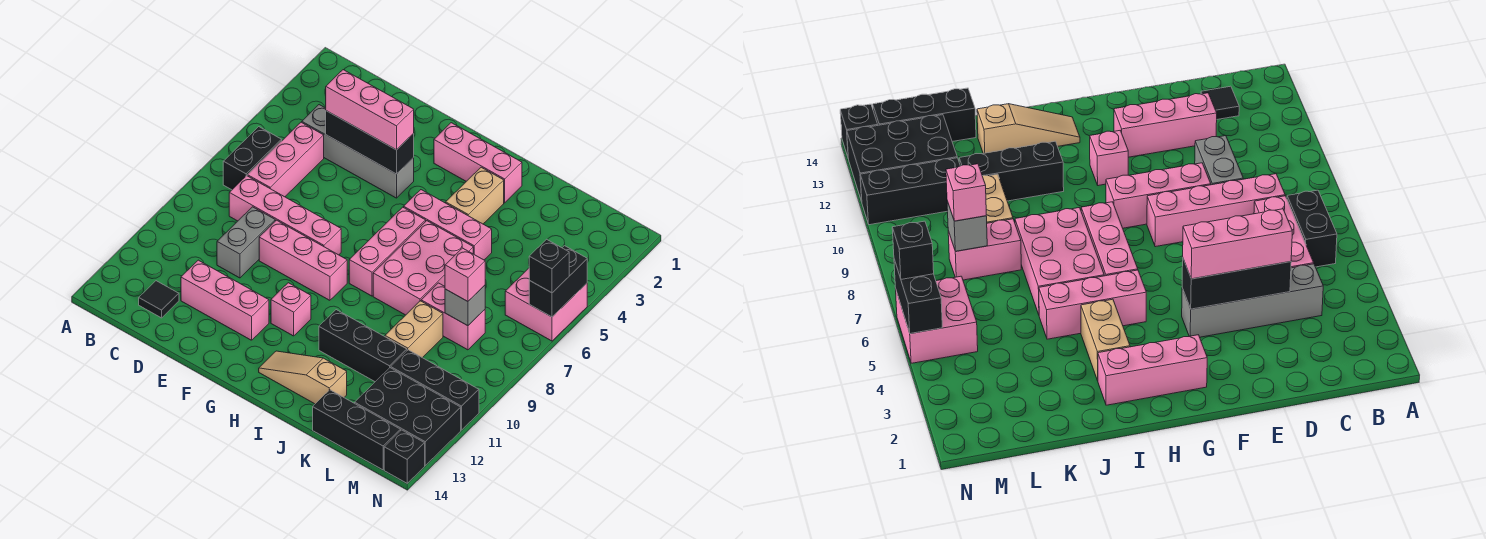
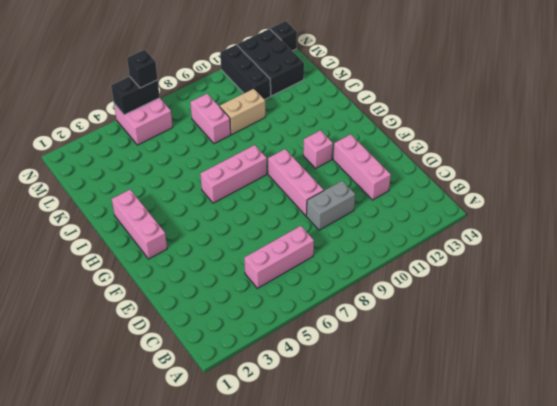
none -> black brick B6:B7 level 1
none -> grey brick C4:F4 level 1
none -> pink brick C8:F8 level 1

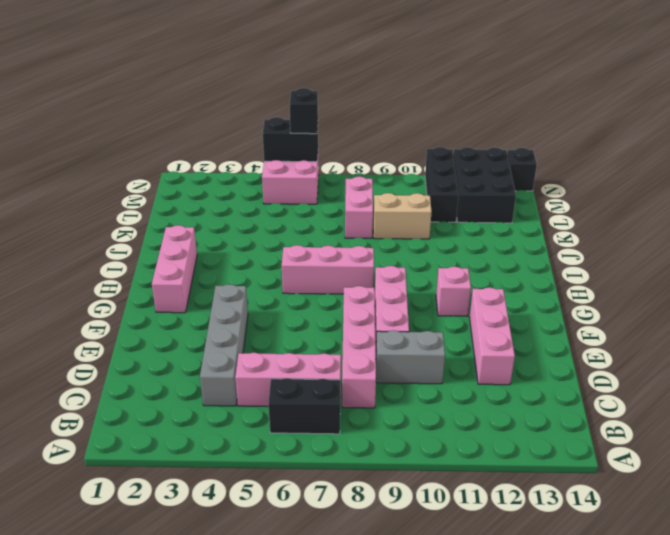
none -> black tile C13 level 1
none -> pink brick H5:J5 level 1
none -> tan slope H13:J13 level 1 top J

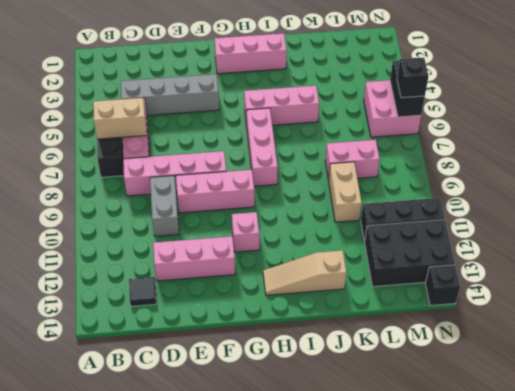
tan brick B6:C6 level 2 -> tan brick I3:I4 level 1
none -> pink brick I6:J8 level 1
none -> black brick I11:K11 level 1
none -> black brick K14:M14 level 1

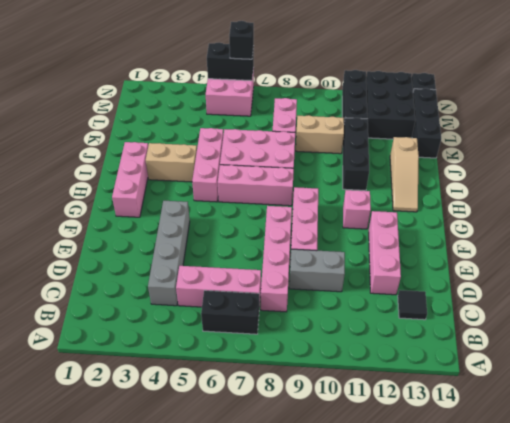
none -> black brick D4:F4 level 2
none -> grey brick L8 level 2
none -> pink brick D4:F4 level 3

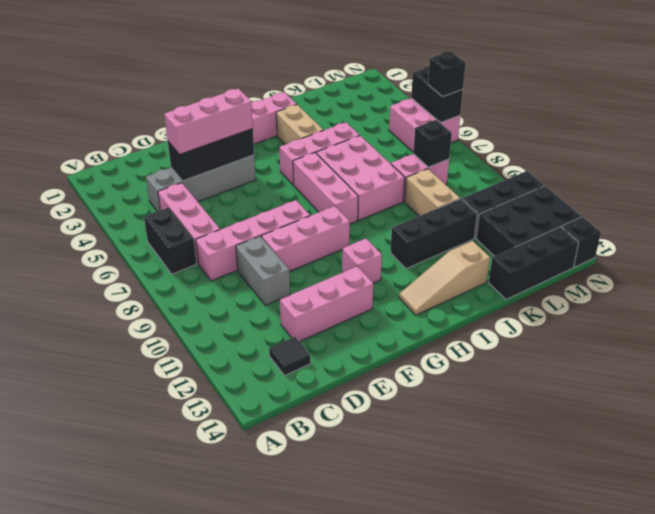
black brick L8 level 2 -> grey brick L8 level 2
none -> pink brick L8 level 3

